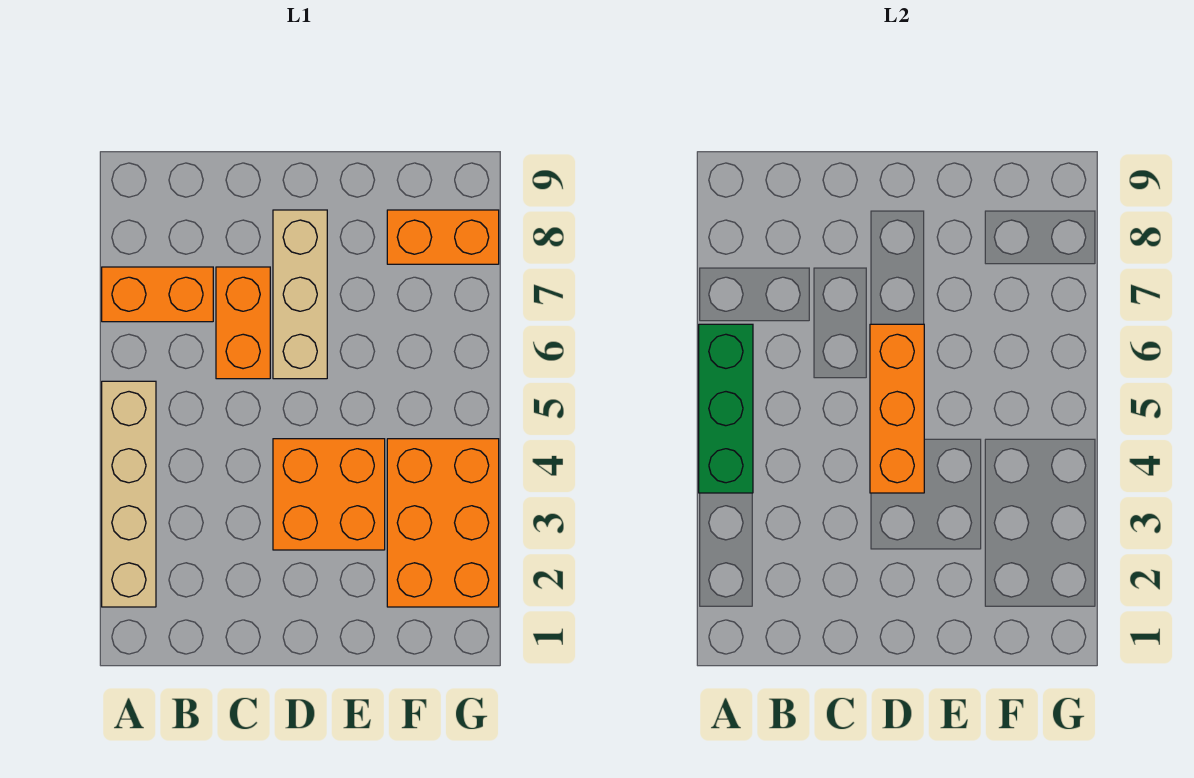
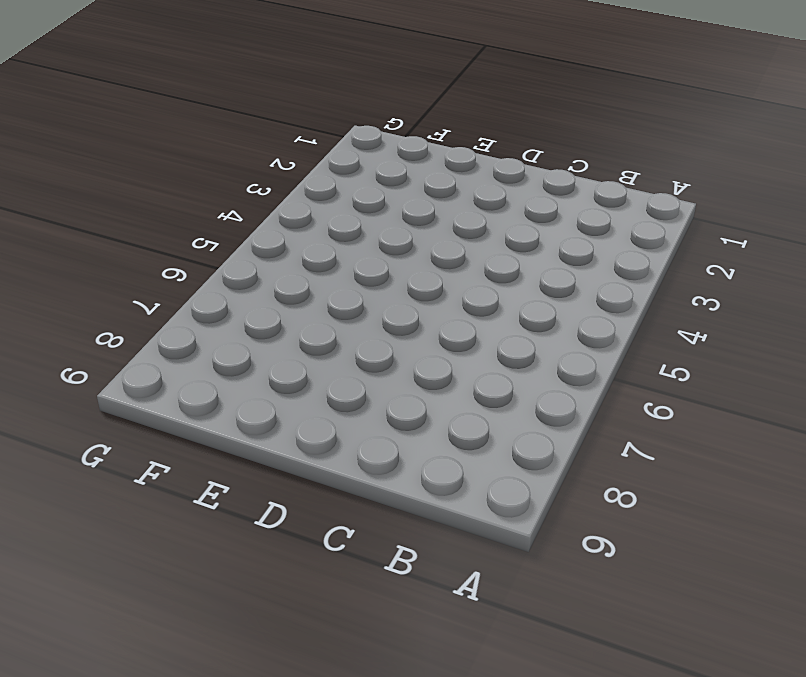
none -> tan brick A2:A5 level 1
none -> orange brick A7:B7 level 1

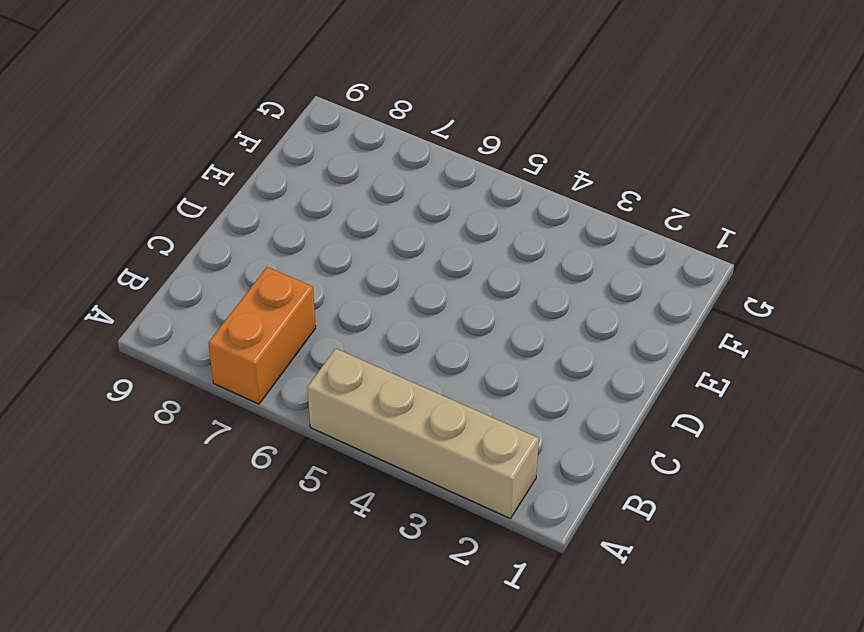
none -> orange brick C6:C7 level 1
none -> orange brick D3:E4 level 1

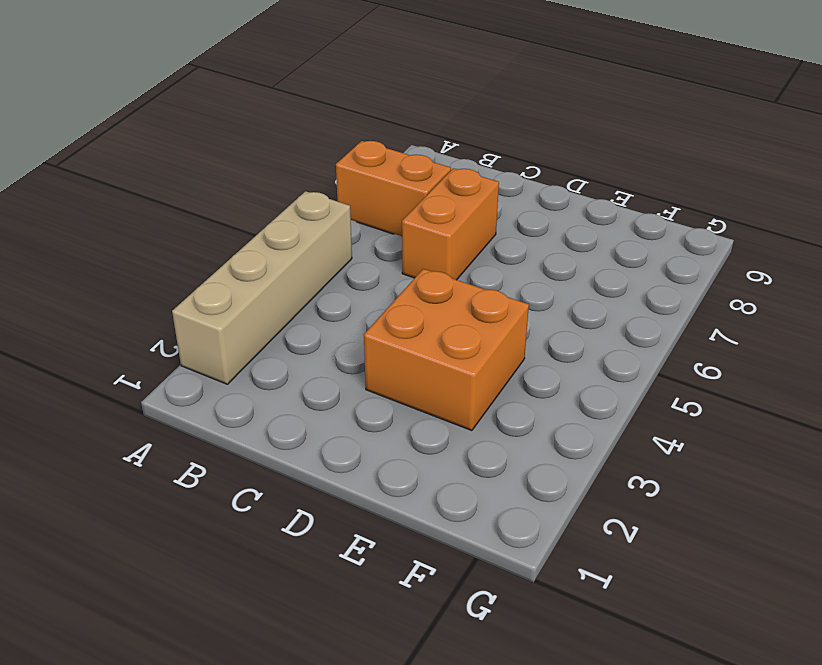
none -> tan brick D6:D8 level 1
none -> orange brick F2:G4 level 1

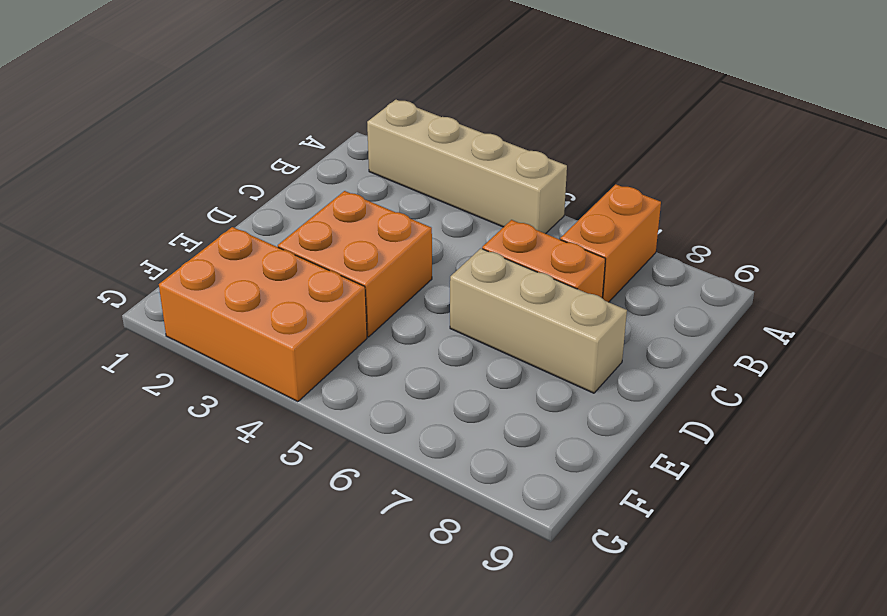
none -> orange brick F8:G8 level 1
none -> green brick A4:A6 level 2

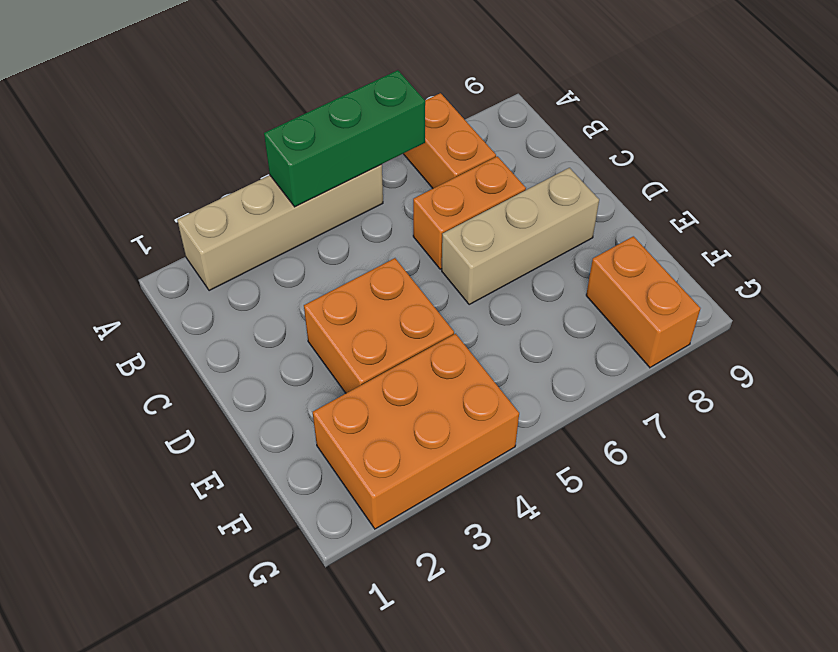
none -> orange brick D4:D6 level 2

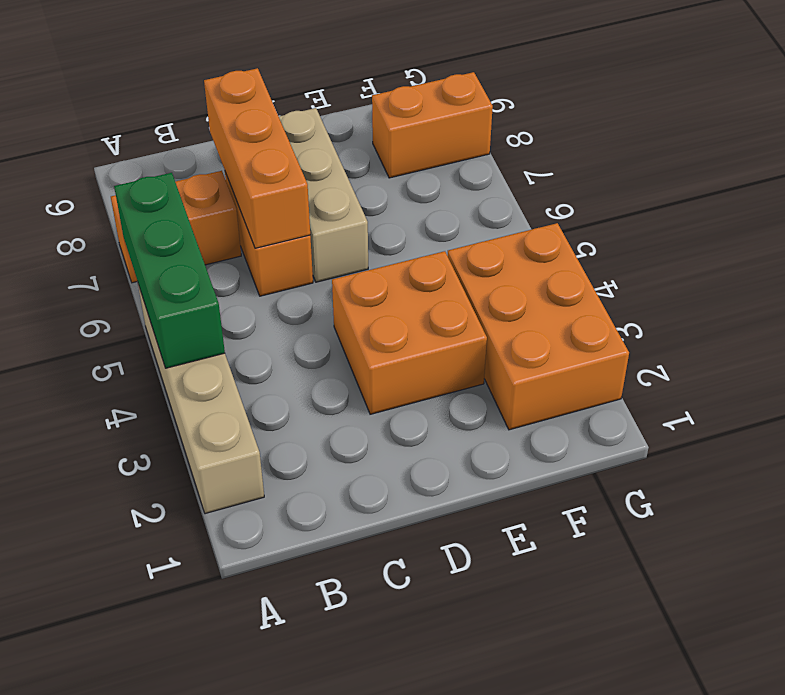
orange brick C6:C8 level 2 -> orange brick D4:D6 level 2

